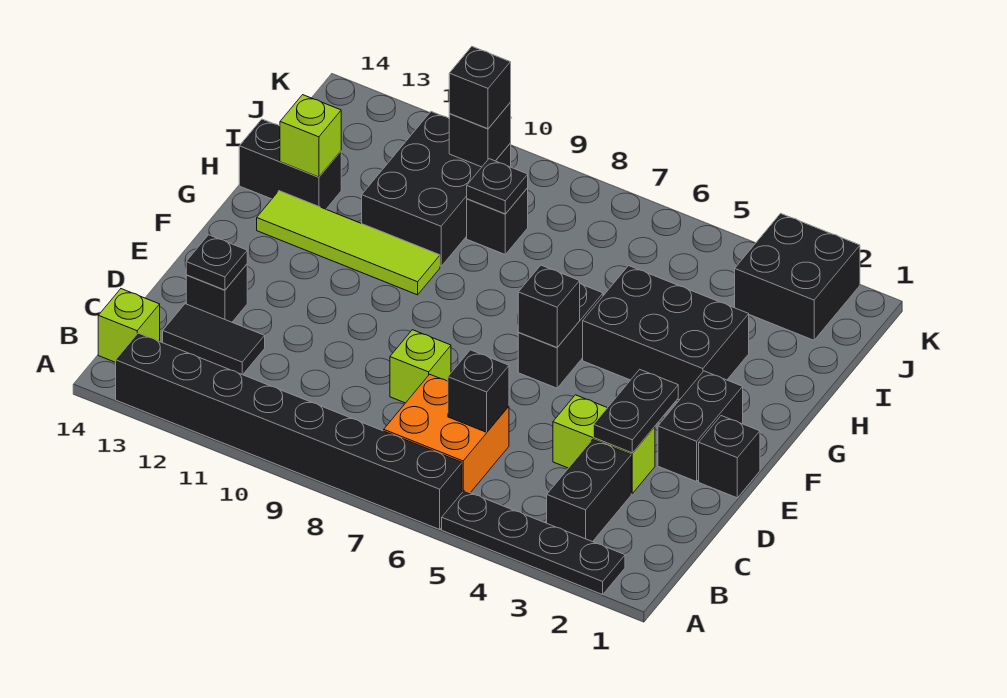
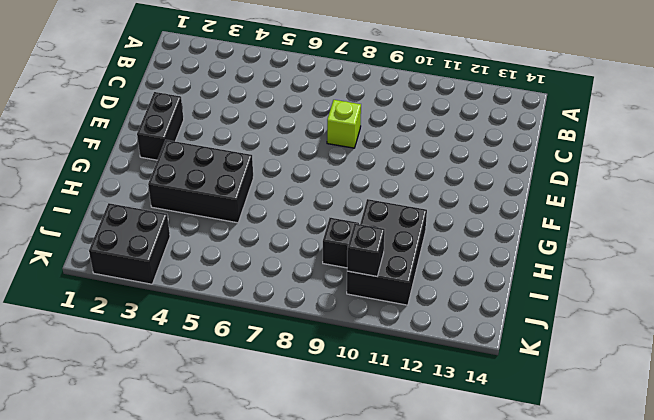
none -> black plate A2:A5 level 1
none -> black brick A6:A13 level 1
none -> black brick B3:C3 level 1

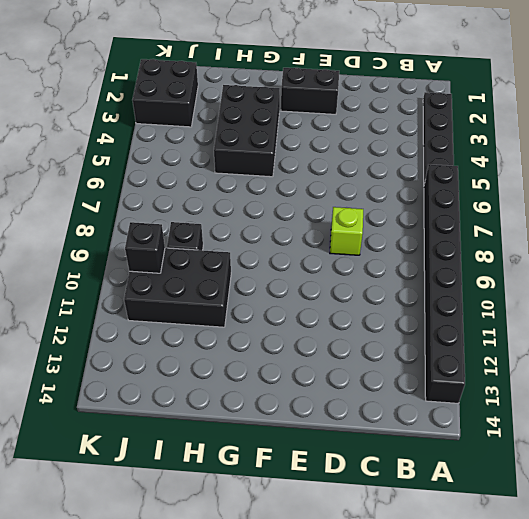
none -> black brick B3:C3 level 1
none -> orange brick B6:C7 level 1
none -> lime brick B14 level 1

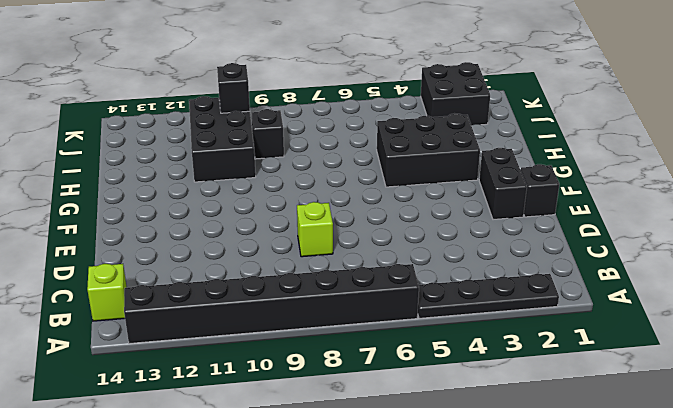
none -> black brick B3:C3 level 1
none -> orange brick B6:C7 level 1
none -> black tile C12:C13 level 1

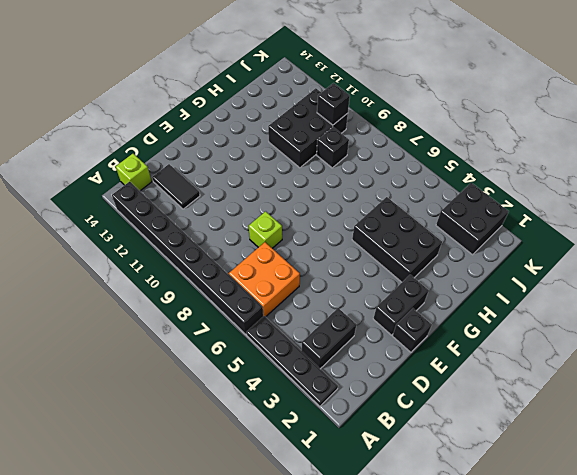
none -> lime brick D3:D4 level 1
none -> black brick D13 level 1
none -> black brick F6:G6 level 1

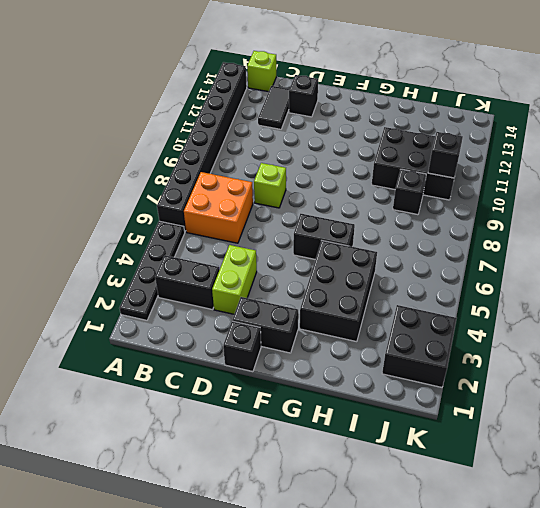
none -> lime tile G10:G13 level 1
none -> black brick H13:H14 level 1
none -> black brick C6 level 2

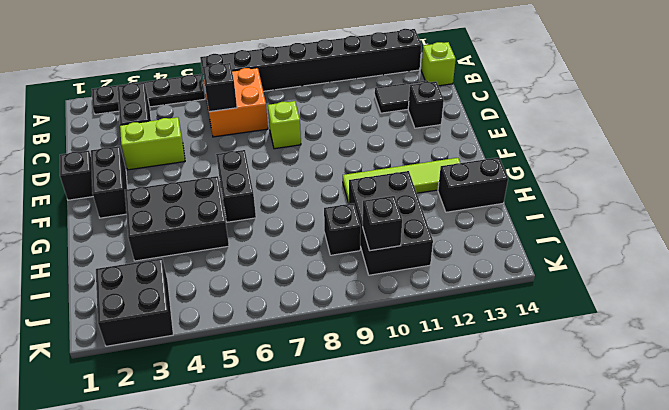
none -> black plate D3:E3 level 2
none -> black plate D13 level 2
none -> black brick F6 level 2

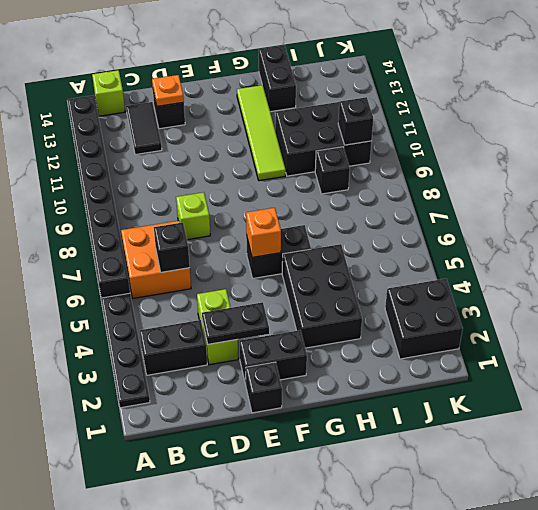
orange plate D13 level 2 -> black plate D13 level 2
orange brick F6 level 2 -> black brick F6 level 2
none -> lime brick H13 level 2
none -> black plate I9 level 2
none -> black brick J10 level 3

